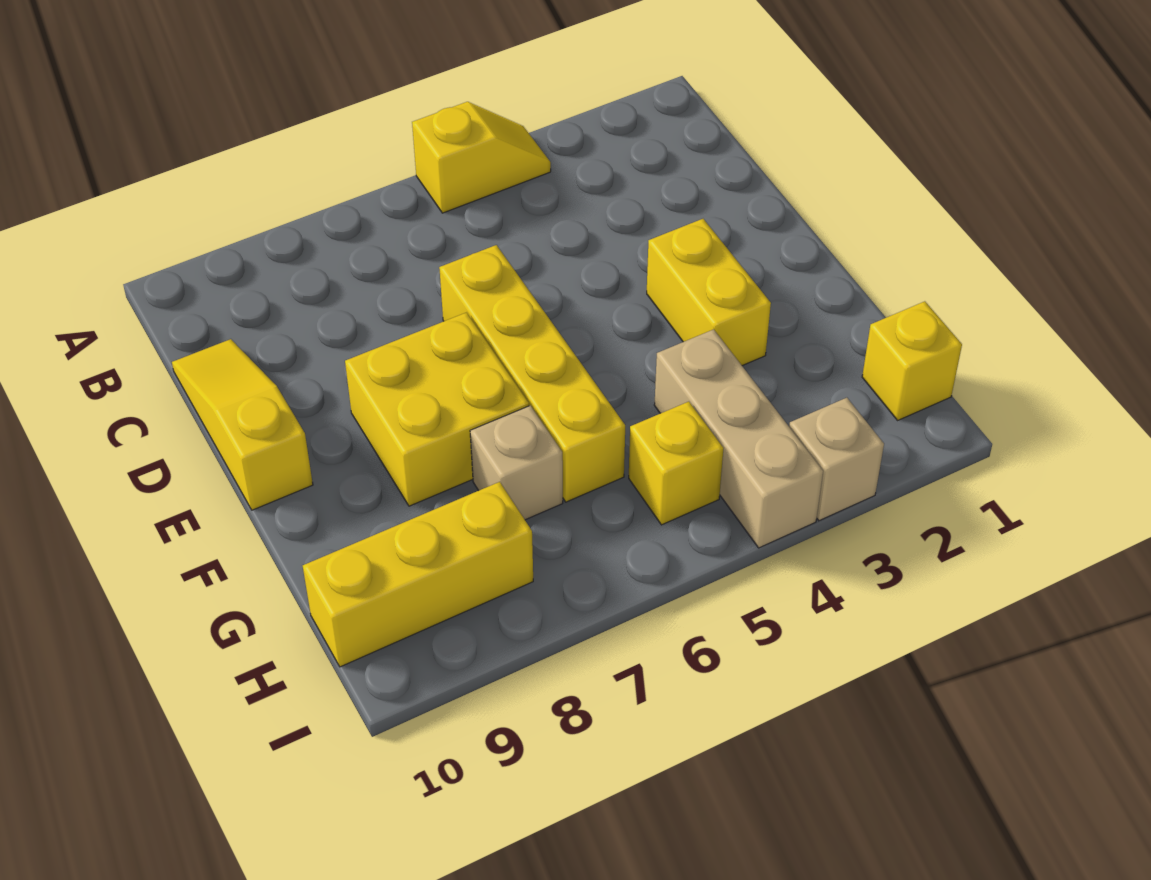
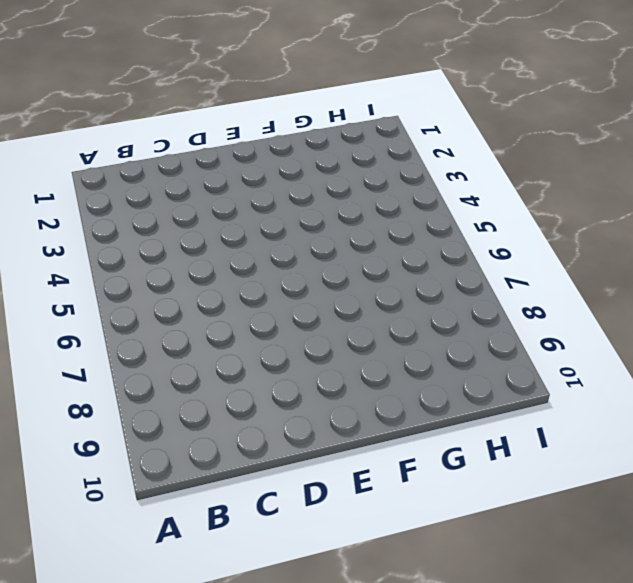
none -> yellow slope A4:A5 level 1 top 5
none -> yellow slope C10:E10 level 1 top E

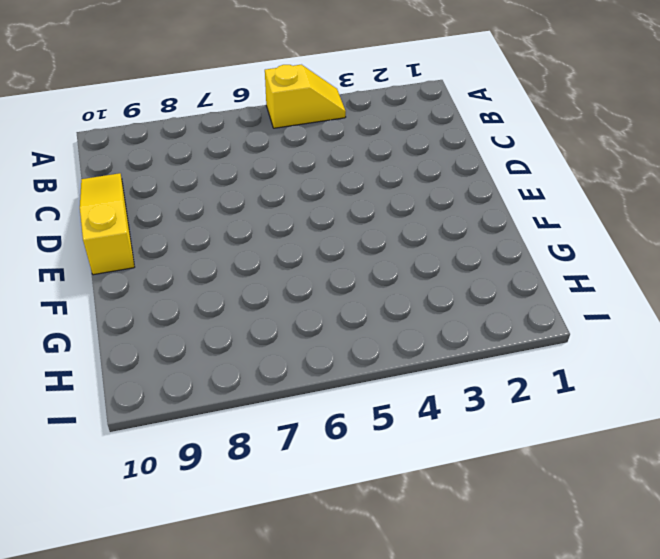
none -> yellow brick D6:G6 level 1
none -> yellow brick E3:F3 level 1

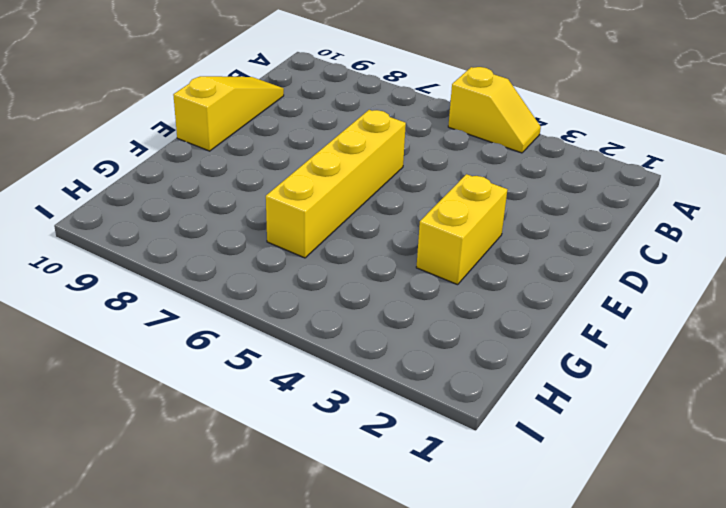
none -> yellow brick E7:F8 level 1
none -> tan brick G4:I4 level 1

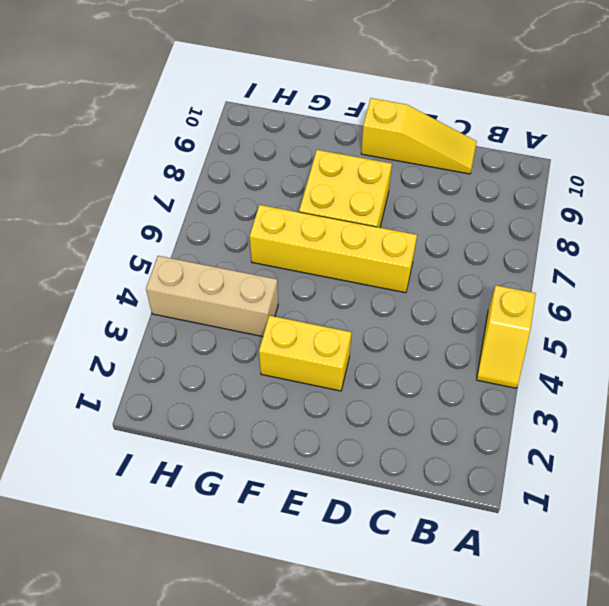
none -> tan brick G7 level 1
none -> yellow brick H1 level 1

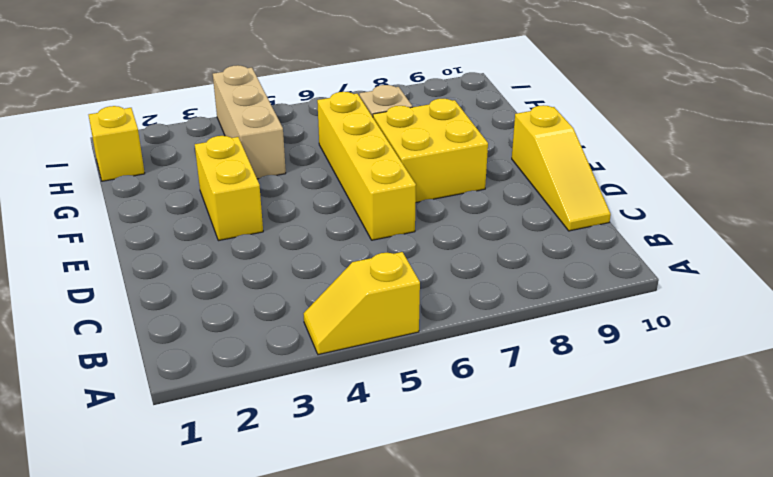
none -> yellow brick H5 level 1
none -> yellow brick H8:H10 level 1

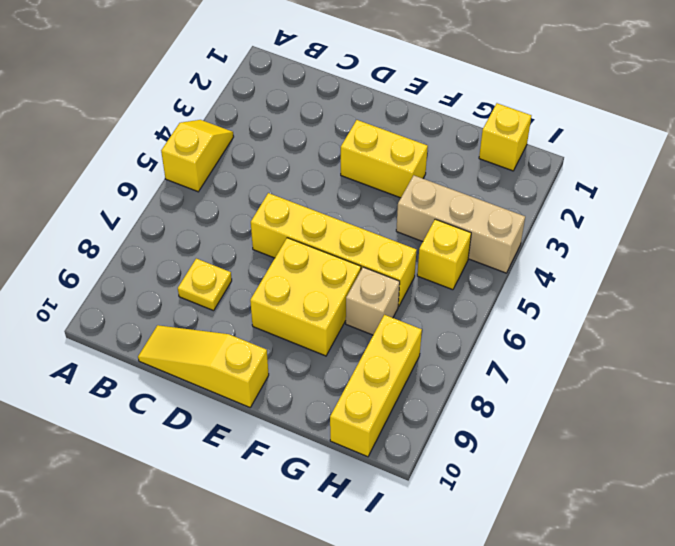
yellow plate C8 level 1 -> none
none -> tan brick I3 level 1

